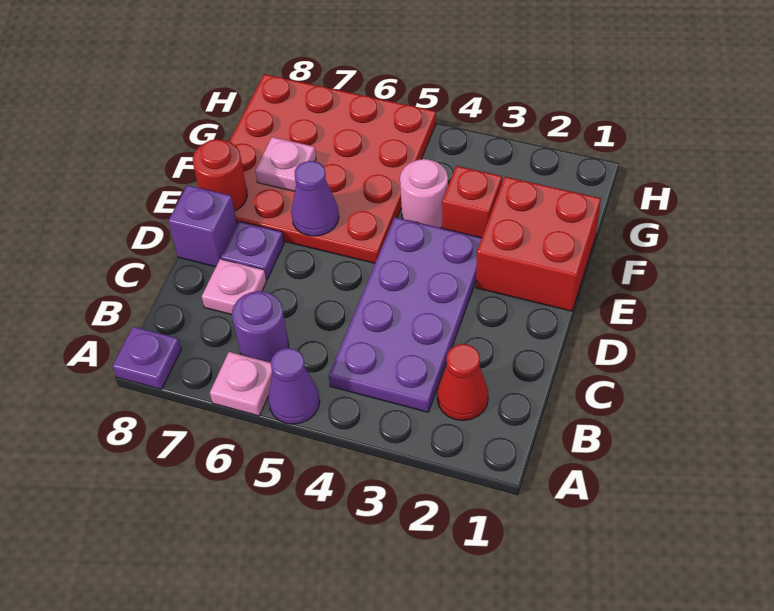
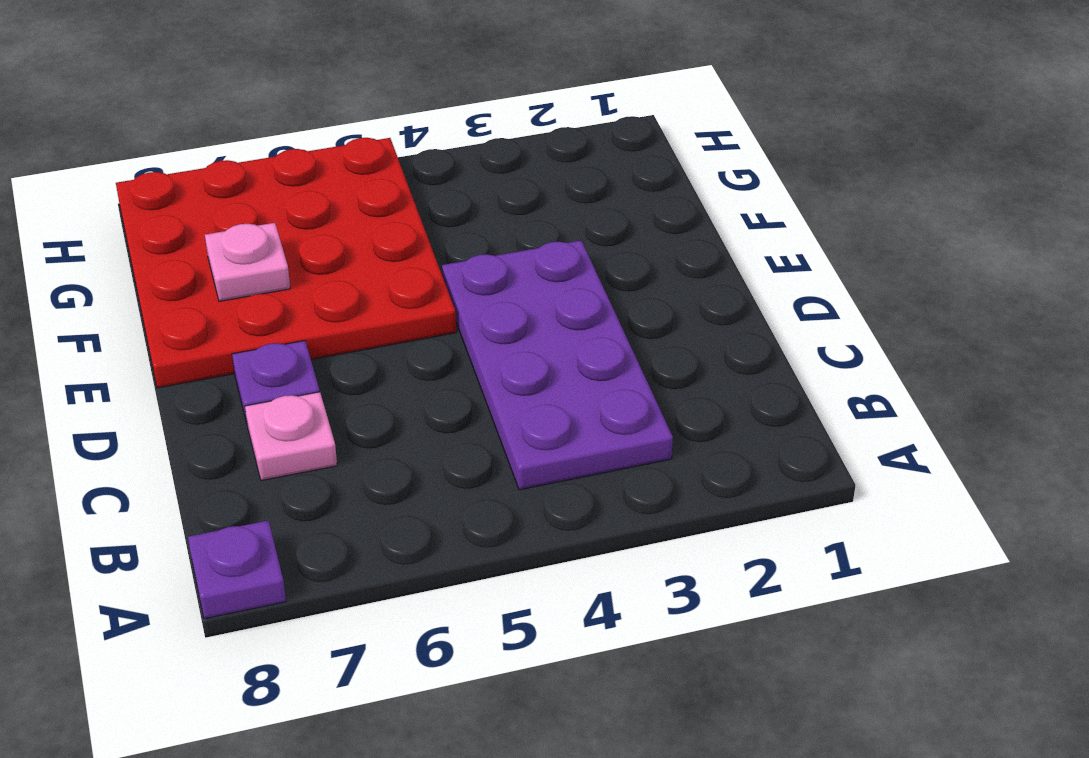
none -> purple cone A5 level 1
none -> pink plate A6 level 1
none -> red cone B2 level 1

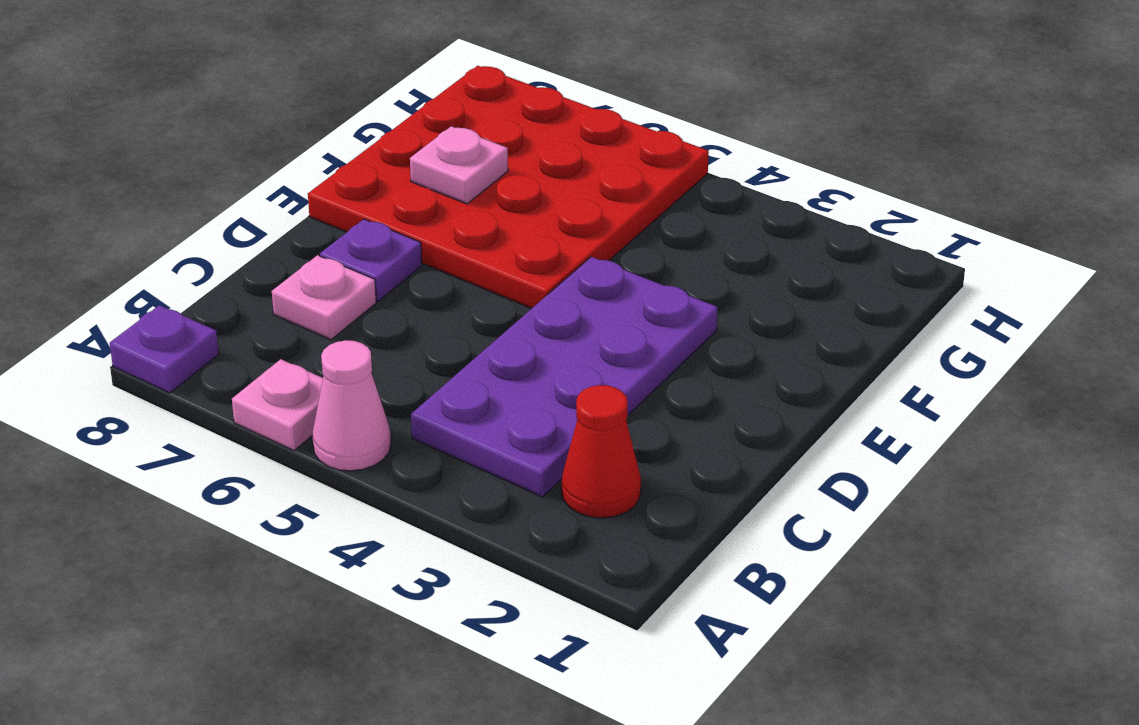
pink cone A5 level 1 -> purple cone A5 level 1
none -> purple round brick B6 level 1
none -> purple brick D8 level 1
none -> red brick E1:F2 level 1

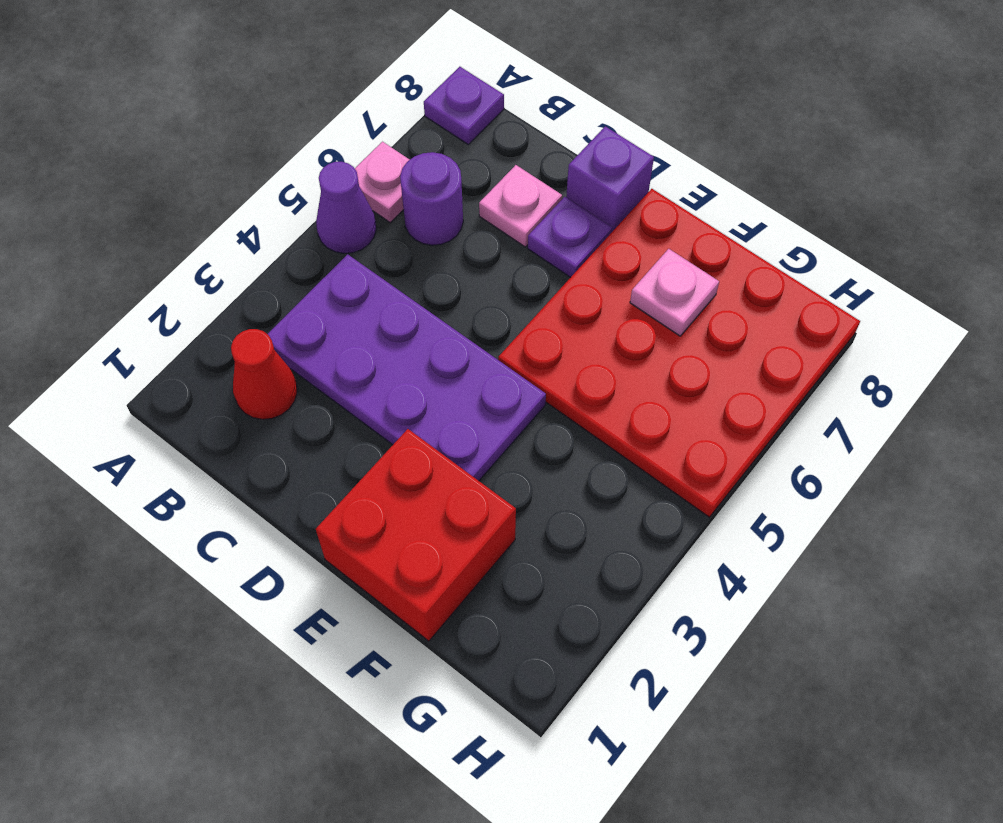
none -> red brick F3 level 1
none -> pink round brick F4 level 1
none -> purple cone E6 level 2

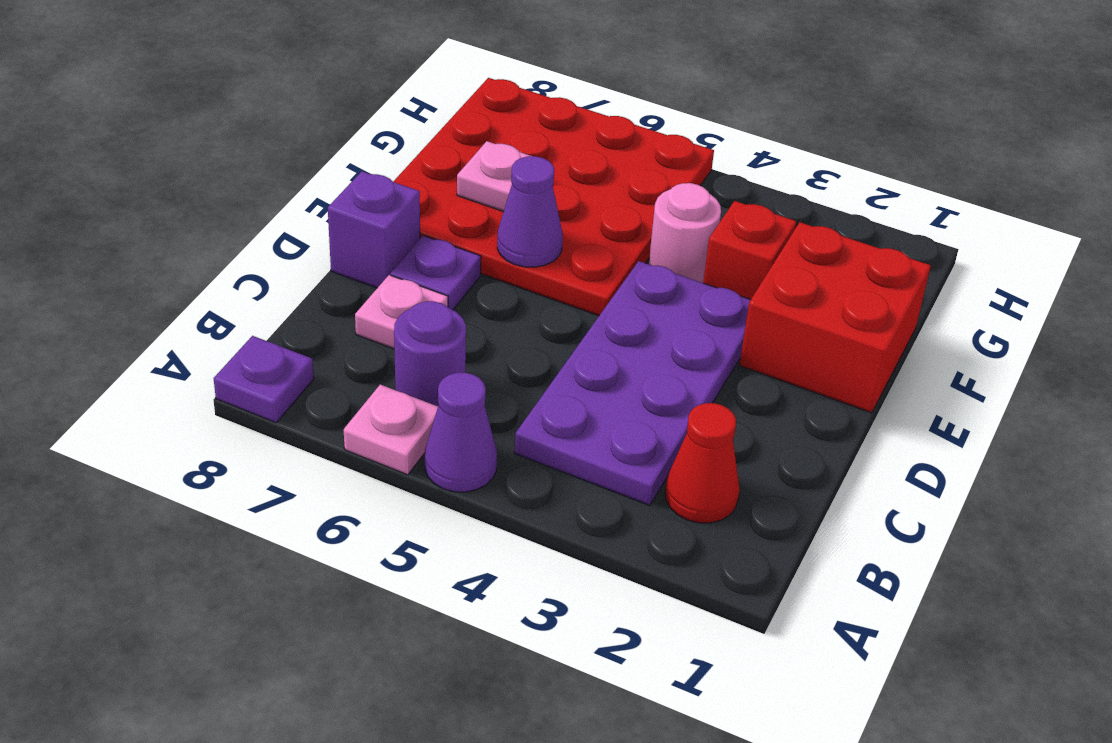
none -> red round brick E8 level 2

